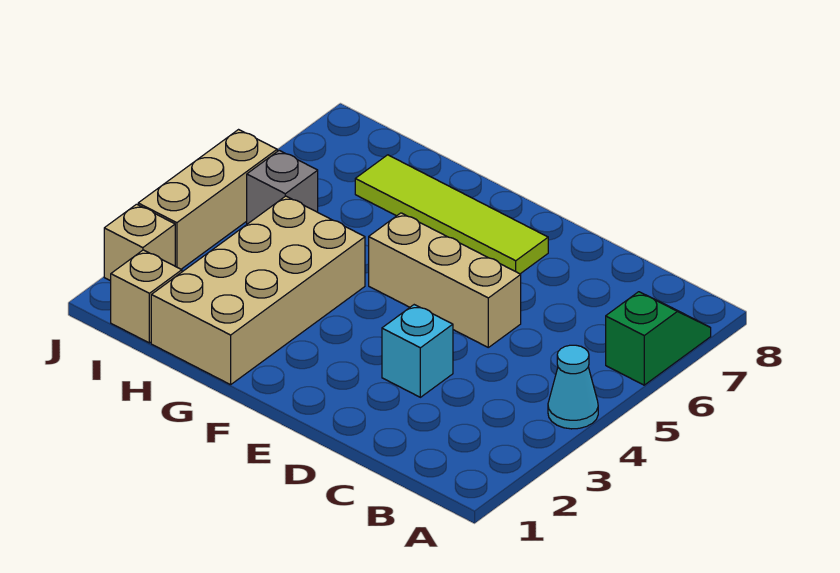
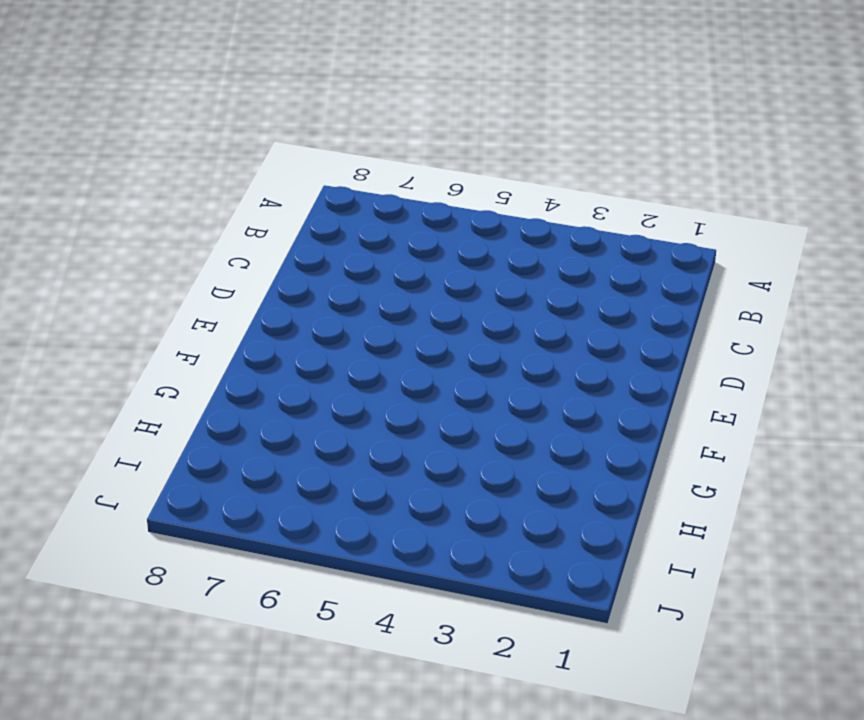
none -> cyan cone A4 level 1
none -> green slope A6:A7 level 1 top 6

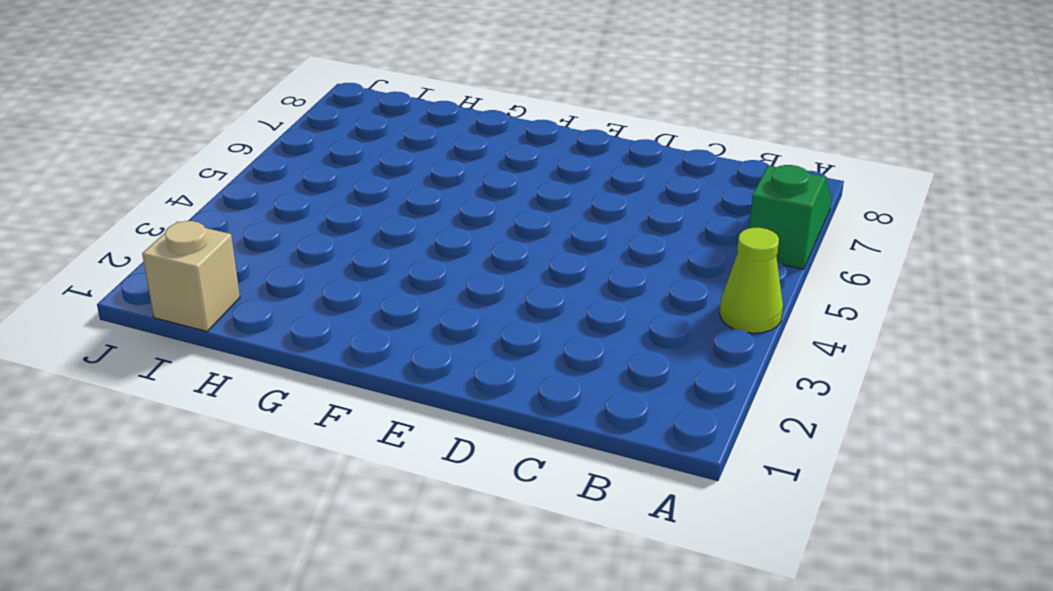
lime cone A4 level 1 -> cyan cone A4 level 1
none -> cyan brick D3 level 1
none -> tan brick D5:F5 level 1

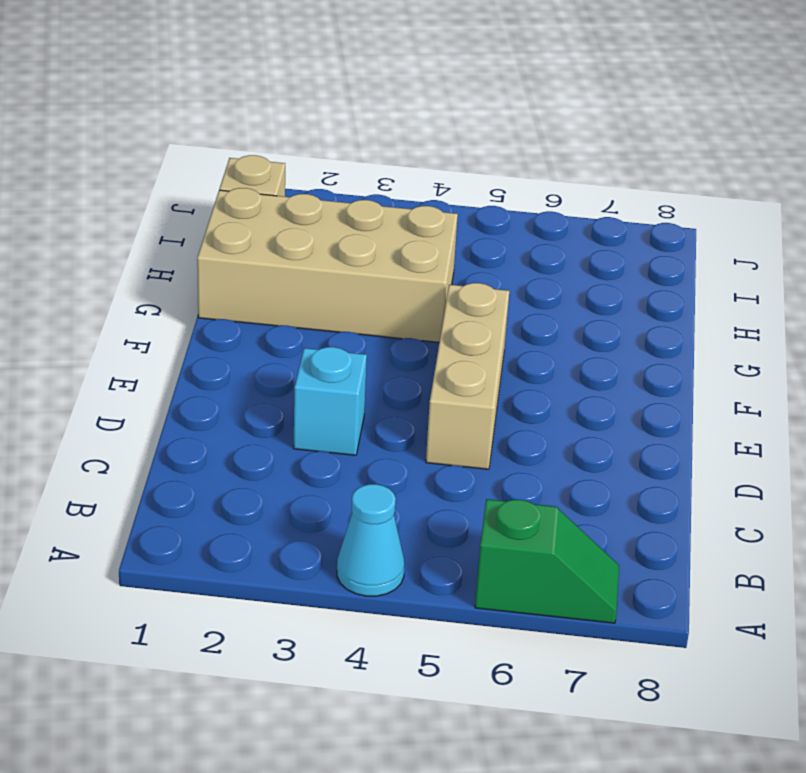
none -> lime tile E7:H7 level 1
none -> grey brick I5 level 1

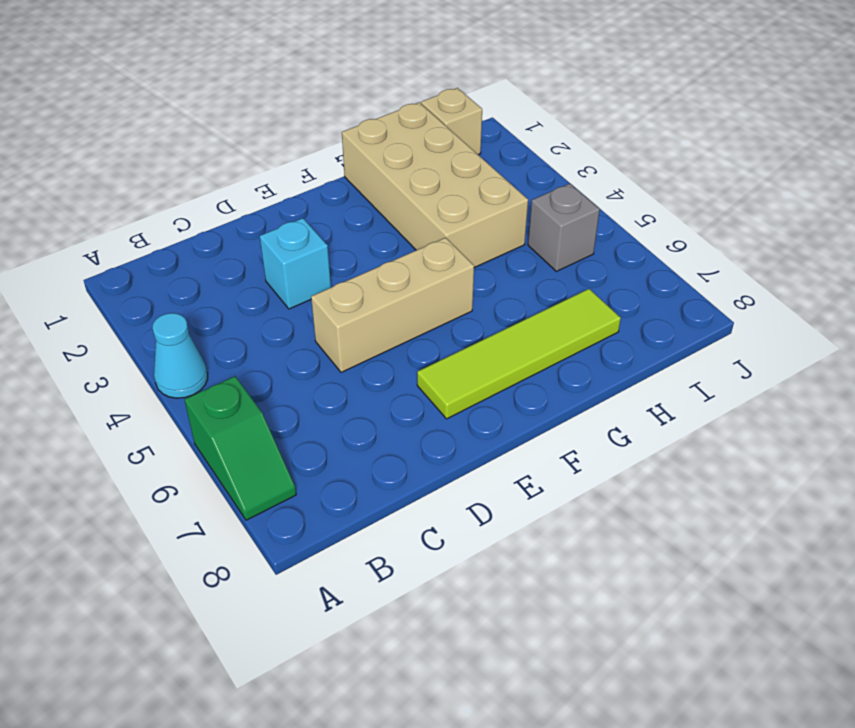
none -> tan brick J2 level 1
none -> tan brick J3:J5 level 1

